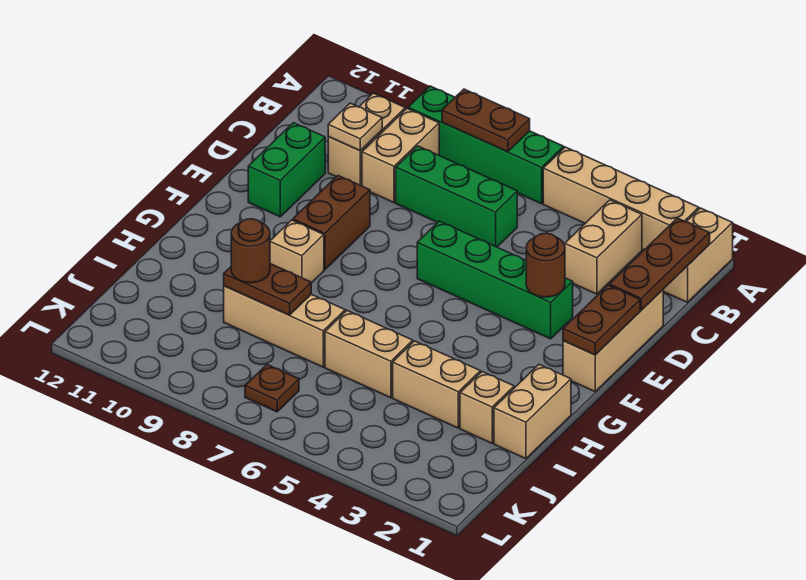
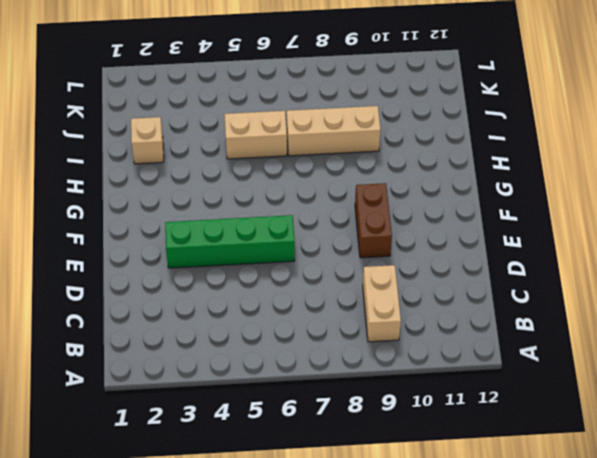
none -> tan brick A1:B1 level 1
none -> tan brick A2:A5 level 1
none -> green brick A6:A9 level 1

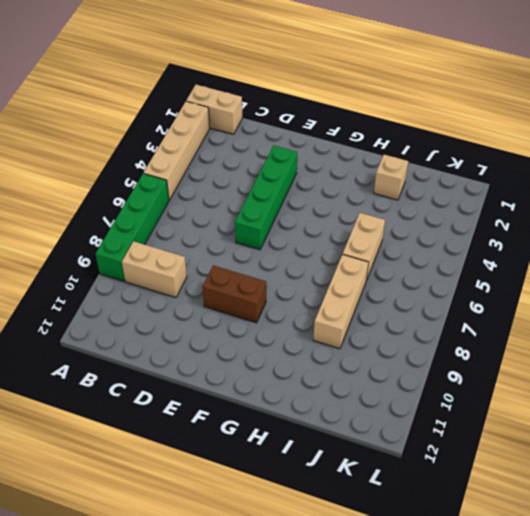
none -> tan brick B3:C3 level 1
none -> tan brick B10:C10 level 1
none -> green brick C6:C8 level 1

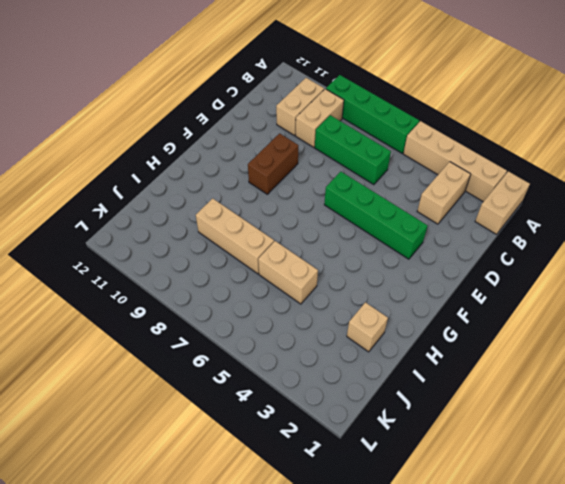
none -> tan brick D1:F1 level 1
none -> green brick D11:E11 level 1
none -> tan brick G9 level 1

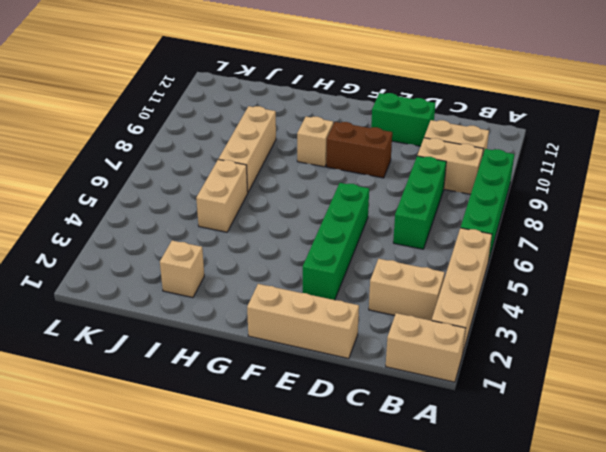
none -> tan brick H1:I1 level 1
none -> tan brick I3:I4 level 1
none -> brown plate K7 level 1

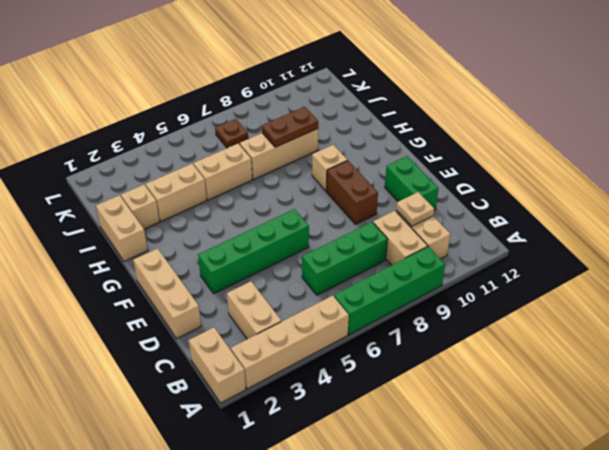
none -> brown plate A7:A8 level 2
none -> brown plate B1:D1 level 2
none -> brown plate E1:F1 level 2

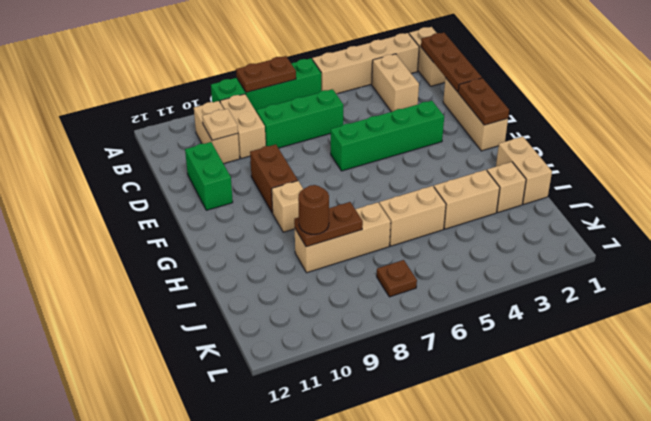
none -> brown round brick E3 level 2

